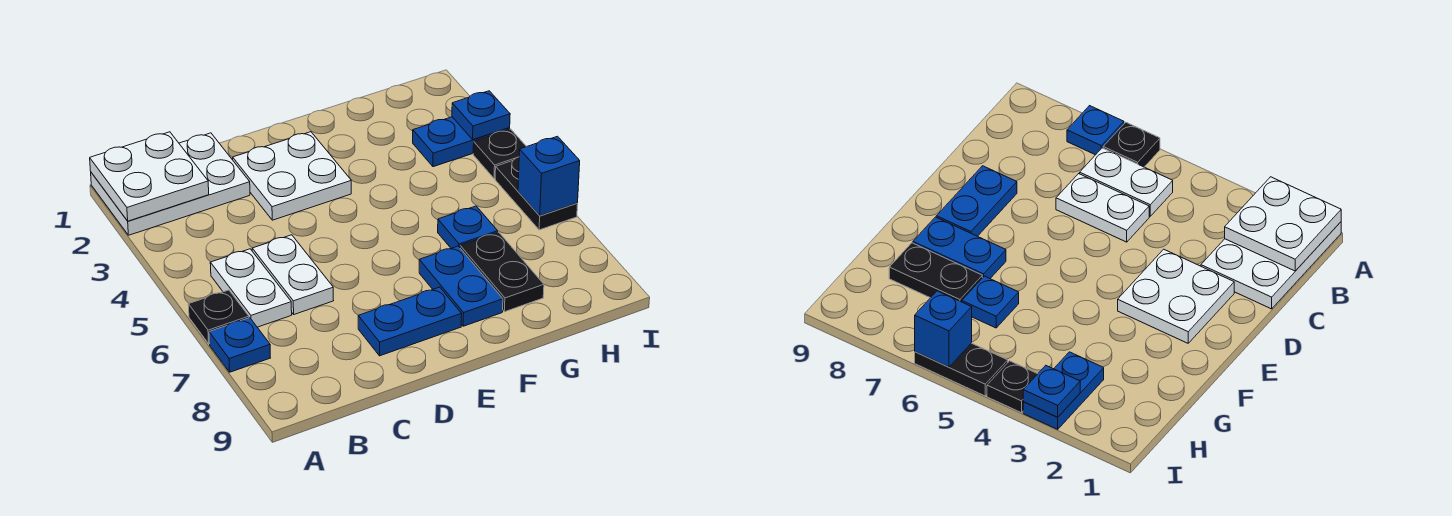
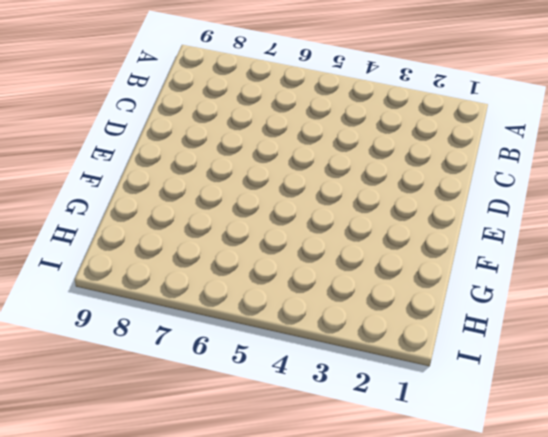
none -> white plate A1:C2 level 1
none -> black plate A6 level 1
none -> blue plate A7 level 1

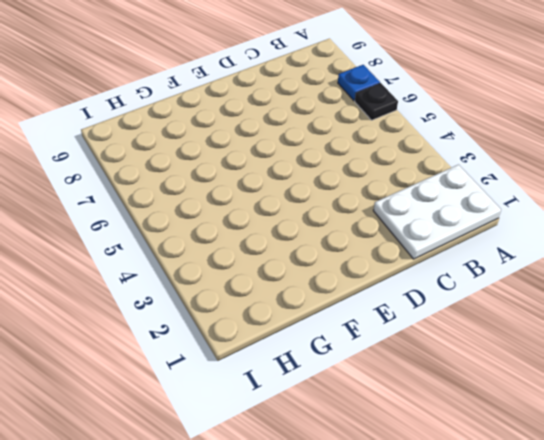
none -> white plate B5:B6 level 1
none -> white plate C5:C6 level 1
none -> white plate D2:E3 level 1

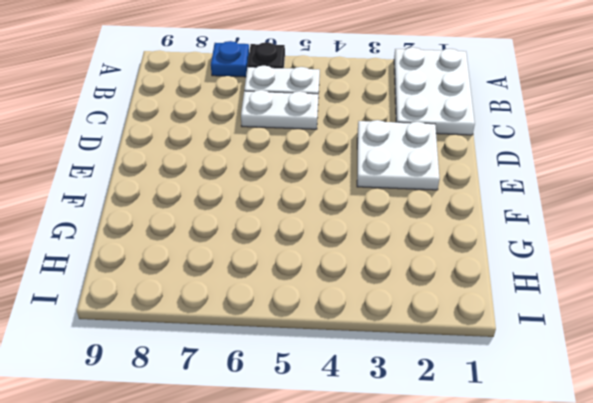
none -> blue plate D8:E8 level 1
none -> blue plate F7:F8 level 1
none -> blue plate G6 level 1

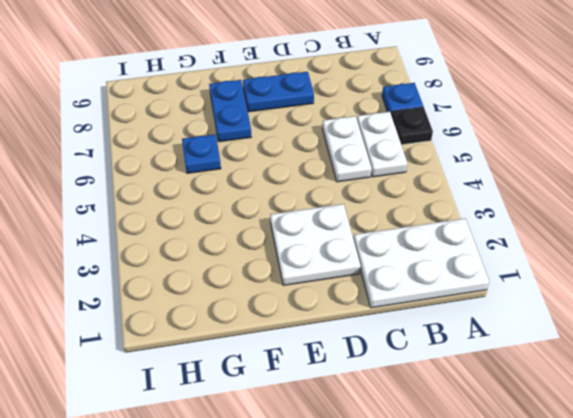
none -> black plate G7:G8 level 1
none -> blue plate H3:I3 level 1
none -> black plate I4 level 1

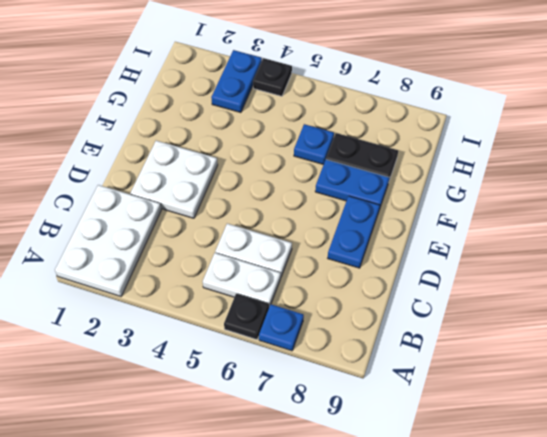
none -> black plate I5:I6 level 1
none -> white plate A1:B2 level 2
none -> blue plate I3 level 2

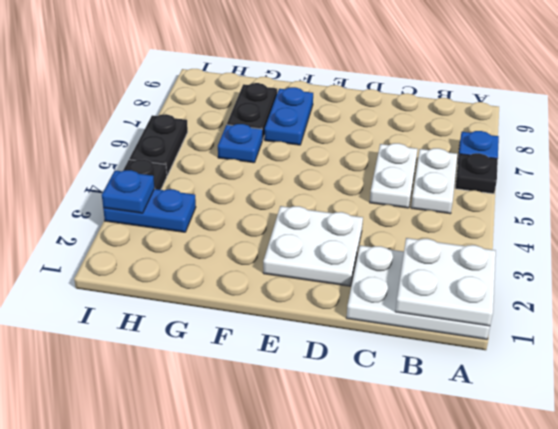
none -> blue plate D8:E8 level 1
none -> blue brick I6 level 2

